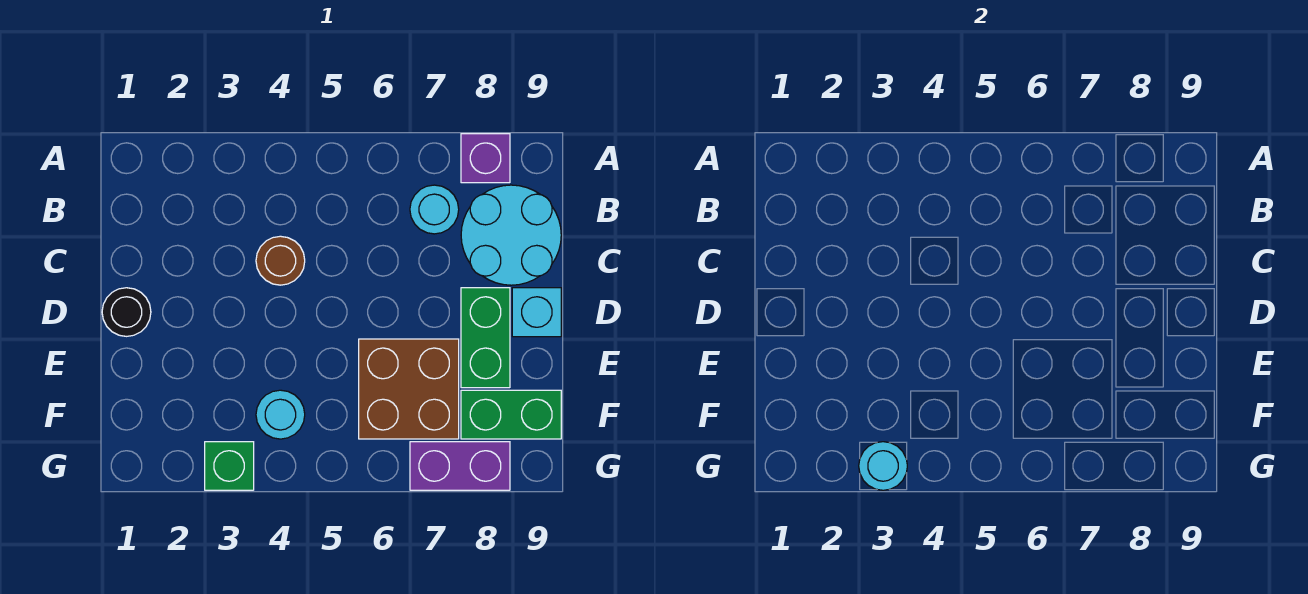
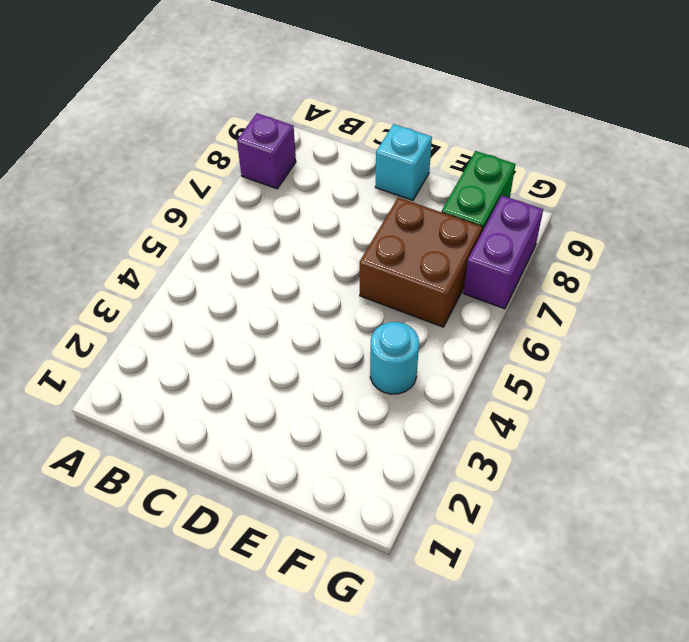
none -> cyan round brick B7 level 1
none -> cyan round brick B8:C9 level 1
none -> brown round brick C4 level 1

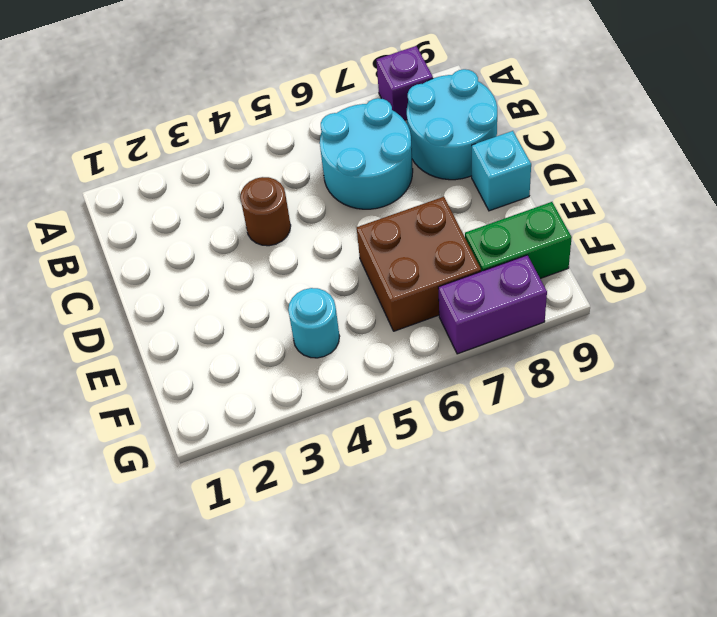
cyan round brick B6:C7 level 1 -> cyan round brick B7 level 1
none -> black round brick D1 level 1
none -> green brick D8:E8 level 1
none -> green brick G3 level 1

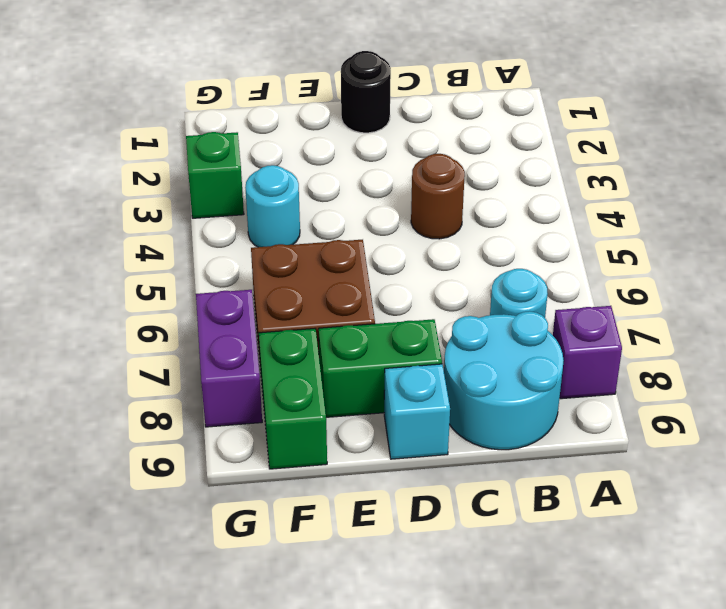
none -> cyan round brick G3 level 2

